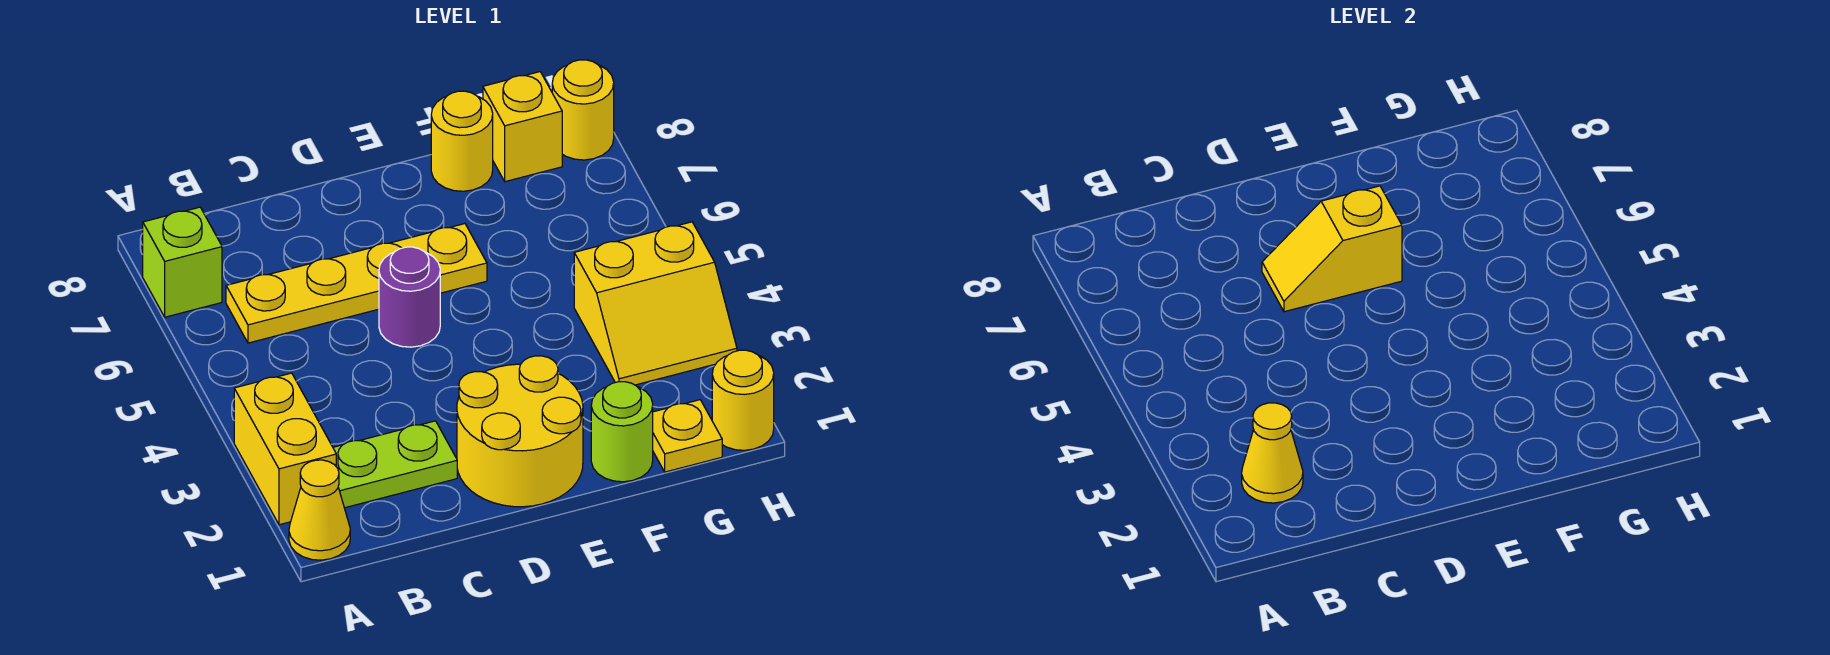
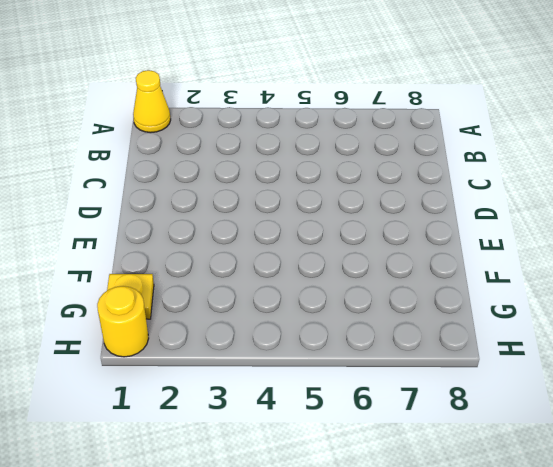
none -> yellow brick A2:A3 level 1
none -> lime brick A7 level 1
none -> lime plate B2:C2 level 1

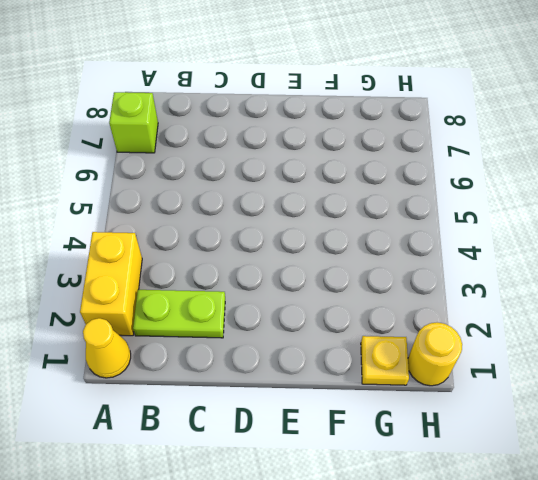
none -> yellow plate B6:E6 level 1
none -> yellow round brick D1:E2 level 1
none -> purple round brick D5 level 1

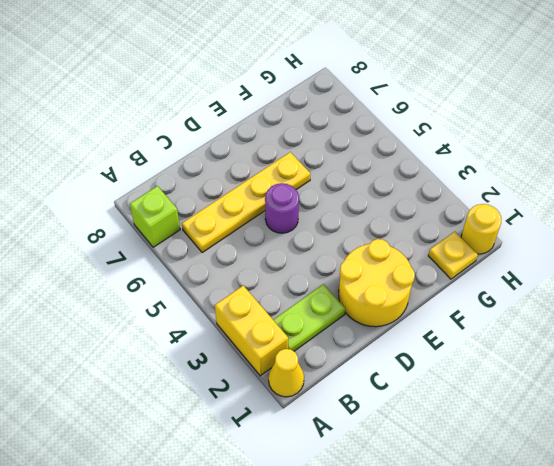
none -> lime round brick F1 level 1
none -> yellow round brick F8 level 1
none -> yellow slope G3:H4 level 1 top 4

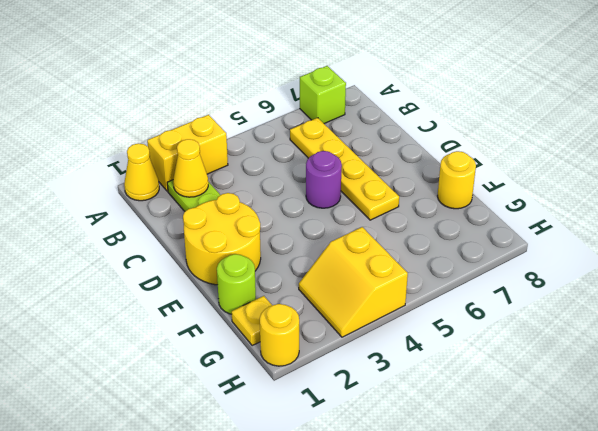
none -> yellow brick G8 level 1
none -> yellow round brick H8 level 1
none -> yellow slope D6:E6 level 2 top E

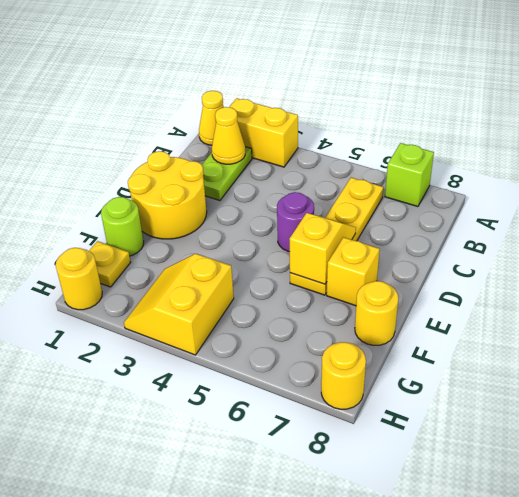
yellow brick E7 level 1 -> yellow brick G8 level 1

